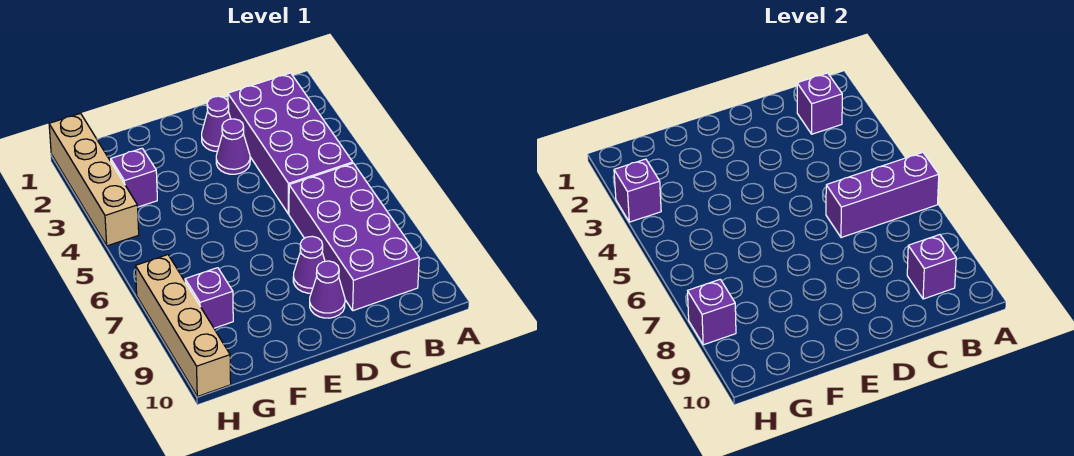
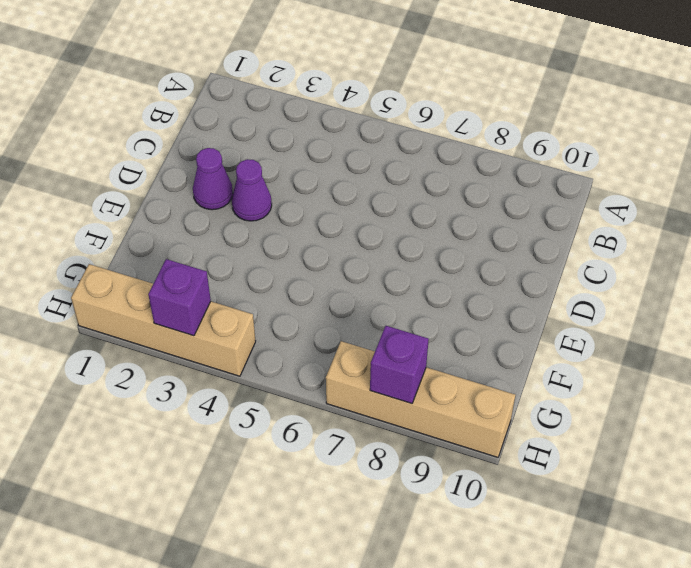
none -> purple brick B2:C5 level 1
none -> purple brick B6:C9 level 1
none -> purple cone D8 level 1

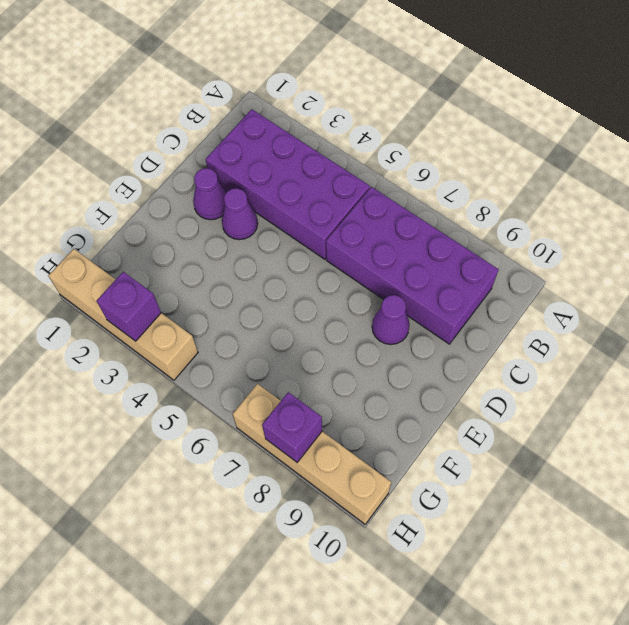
none -> purple cone D9 level 1
none -> purple brick G3 level 1
none -> purple brick G8 level 1

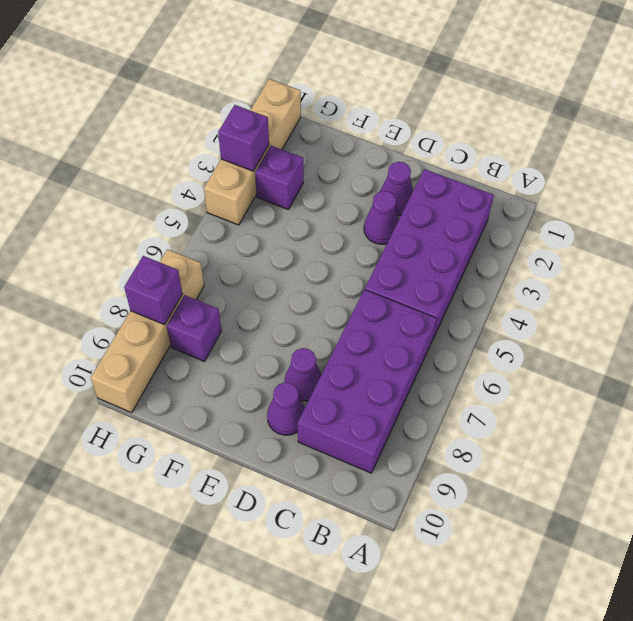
none -> purple brick A6:C6 level 2
none -> purple brick B2 level 2
none -> purple brick B9 level 2

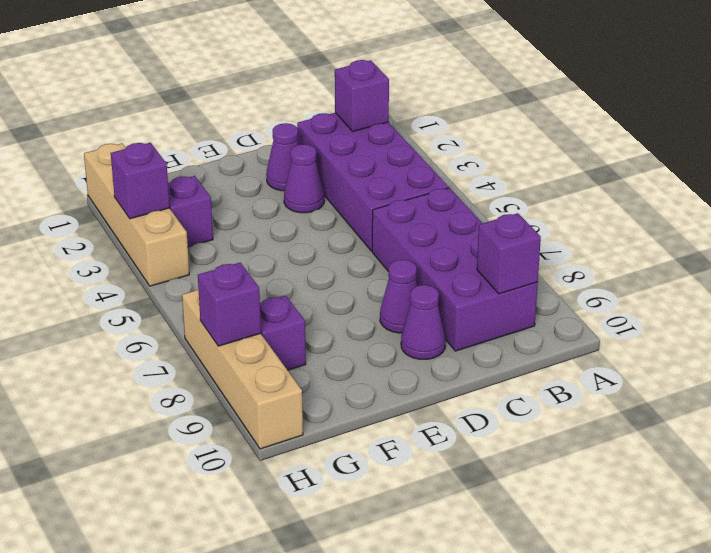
none -> purple brick A6:C6 level 2

